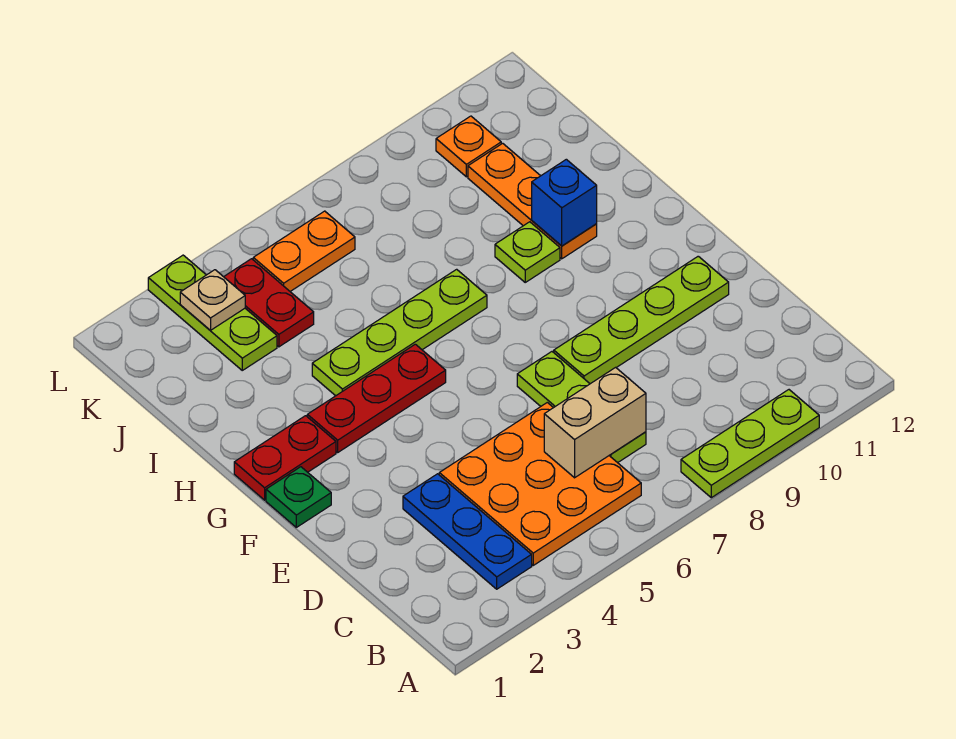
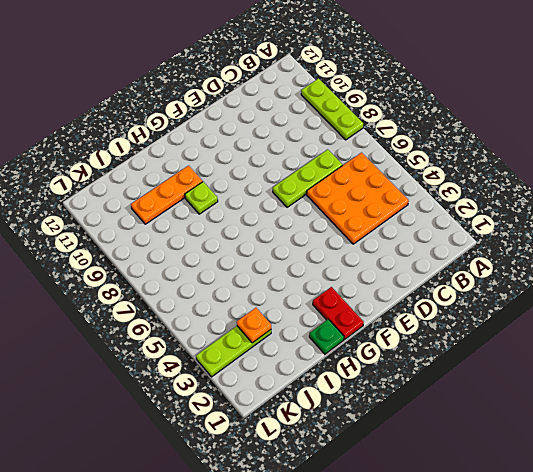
green plate H1 level 1 -> green plate F1 level 1
orange plate J3 level 2 -> orange plate K10 level 1
none -> blue plate B3:D3 level 1
none -> lime plate E8:E11 level 1
none -> red plate G3:G5 level 1

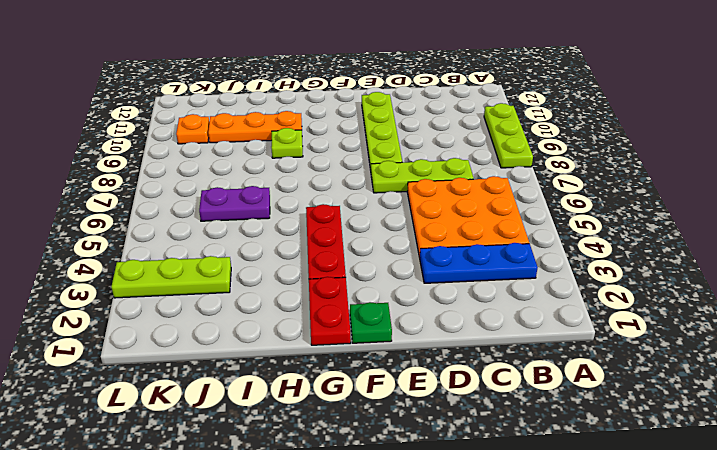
purple plate I6:J6 level 1 -> none
none -> lime plate H4:H7 level 1
none -> red plate J4:K4 level 1
none -> orange plate K5:K6 level 1

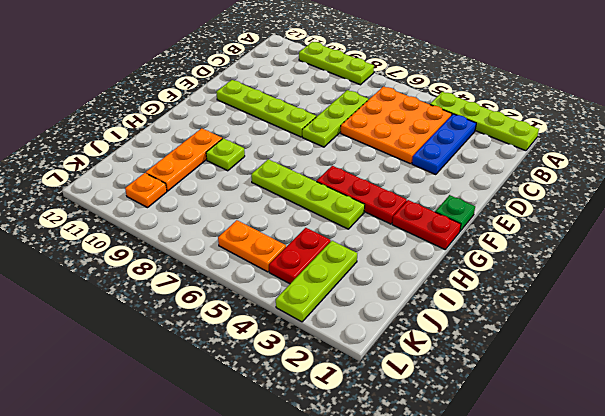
lime plate A1:A4 level 1 -> none
none -> tan brick C6:C7 level 2
none -> blue brick H10 level 2
none -> tan plate K3 level 2

